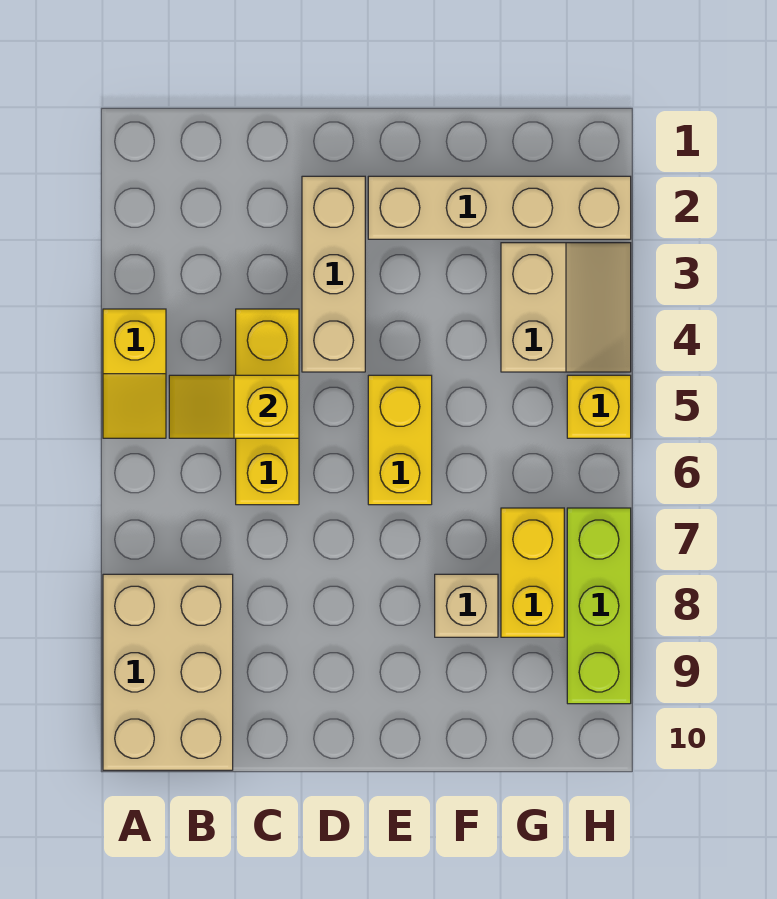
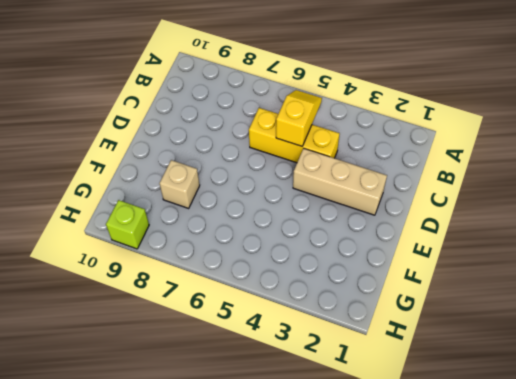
lime brick H9 level 1 -> lime brick H7:H9 level 1
none -> yellow slope A4:A5 level 1 top 4
none -> tan brick A8:B10 level 1
none -> tan brick E2:H2 level 1

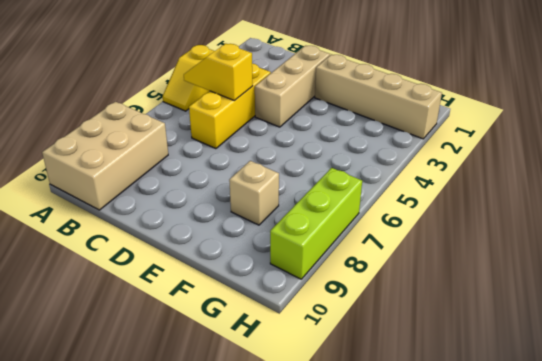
none -> yellow brick E5:E6 level 1
none -> tan slope G3:H4 level 1 top G
none -> yellow brick G7:G8 level 1

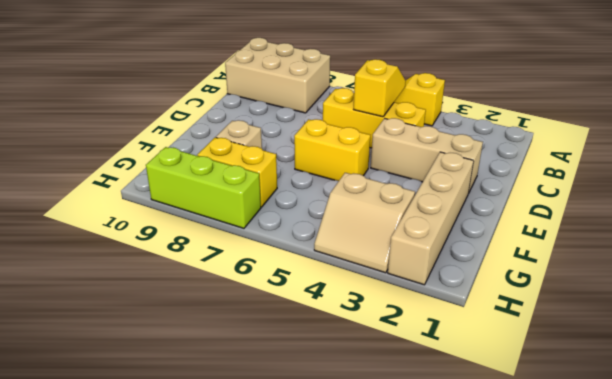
none -> yellow brick H5 level 1

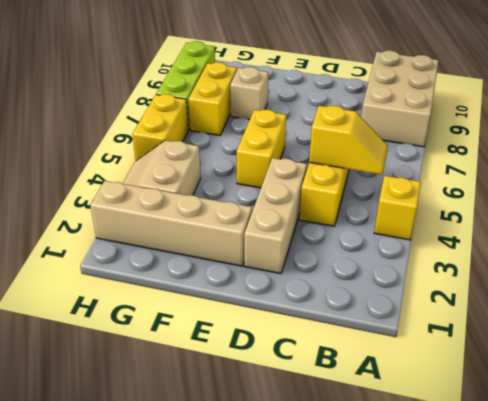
yellow brick H5:H6 level 1 -> yellow brick H5 level 1

